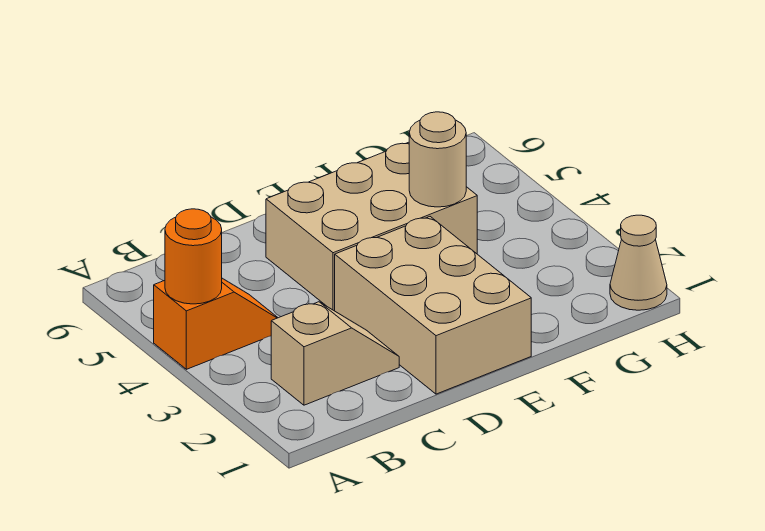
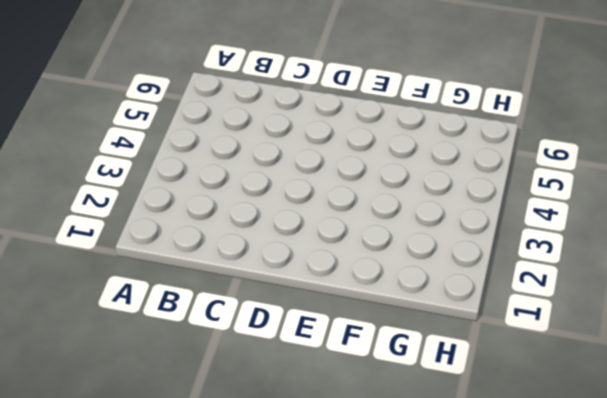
none -> orange slope A4:B4 level 1 top A
none -> tan slope B2:C2 level 1 top B

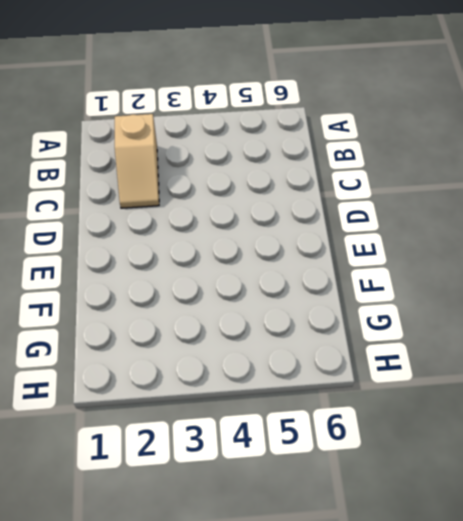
none -> orange slope A4:B4 level 1 top A
none -> tan brick D1:E3 level 1

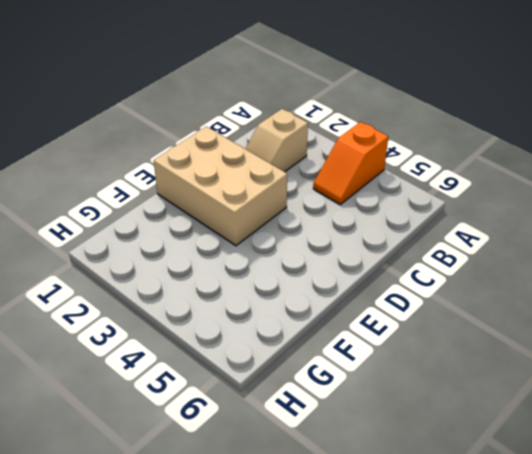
none -> tan brick D4:F5 level 1
none -> tan cone H1 level 1

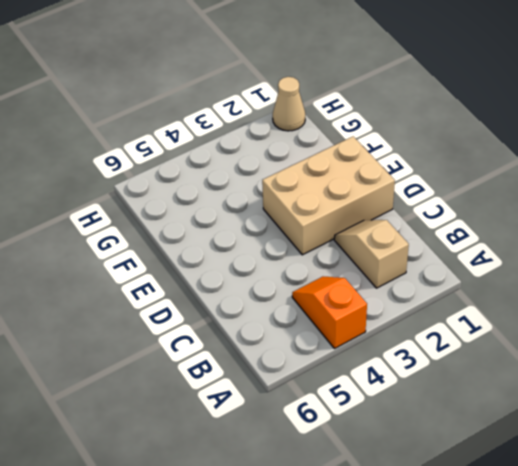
none -> tan brick D4:F5 level 1
none -> orange round brick A4 level 2

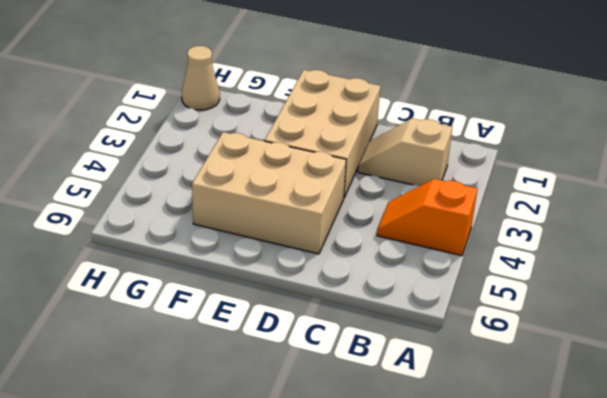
none -> orange round brick A4 level 2
none -> tan round brick F4 level 2

